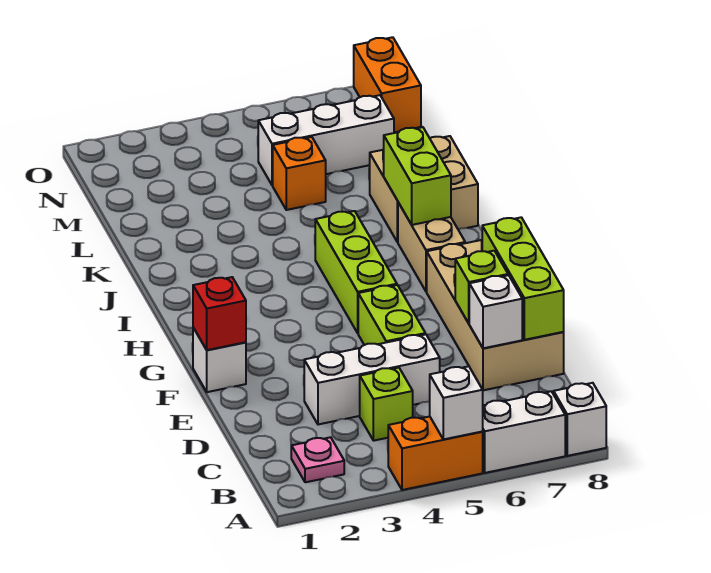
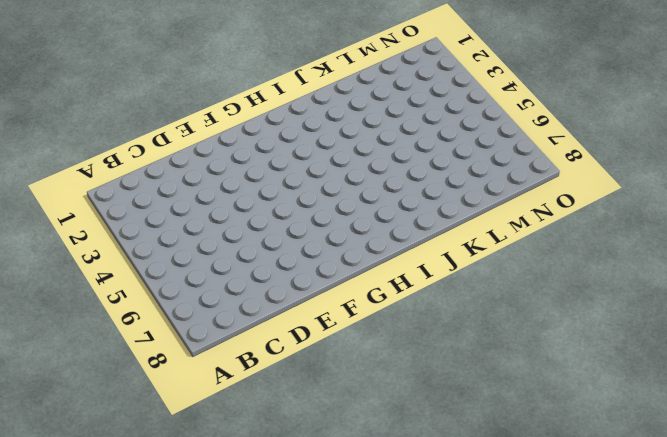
none -> orange brick A4:A5 level 1
none -> white brick A6:A7 level 1
none -> white brick A8 level 1

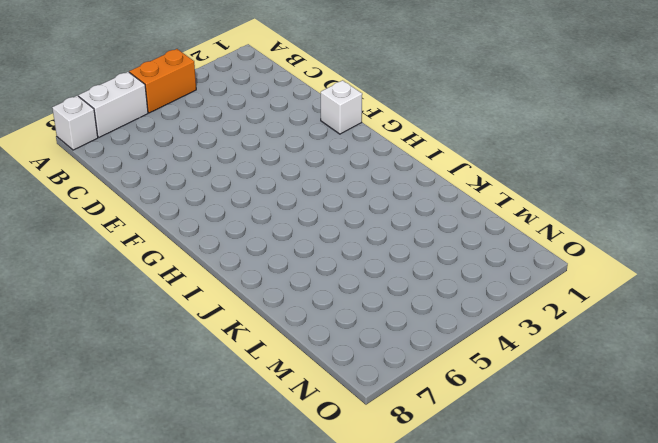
none -> pink plate B2 level 1
none -> lime brick C4 level 1
none -> white brick D3:D5 level 1

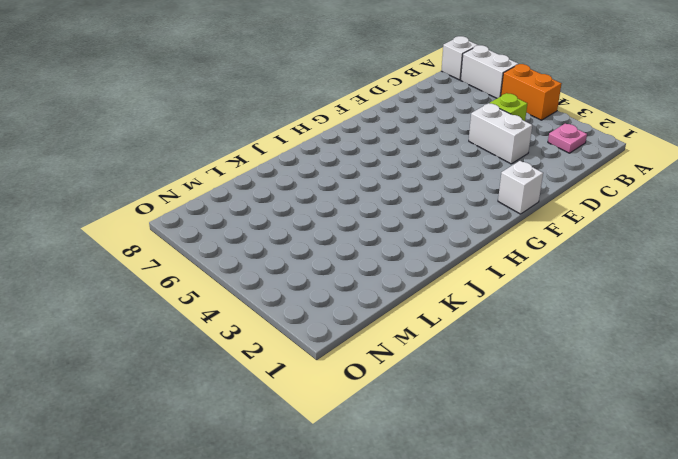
white brick D3:D4 level 1 -> white brick D3:D5 level 1
none -> tan brick D7:G8 level 1
none -> lime brick E5:F5 level 1
none -> lime brick G5:I5 level 1

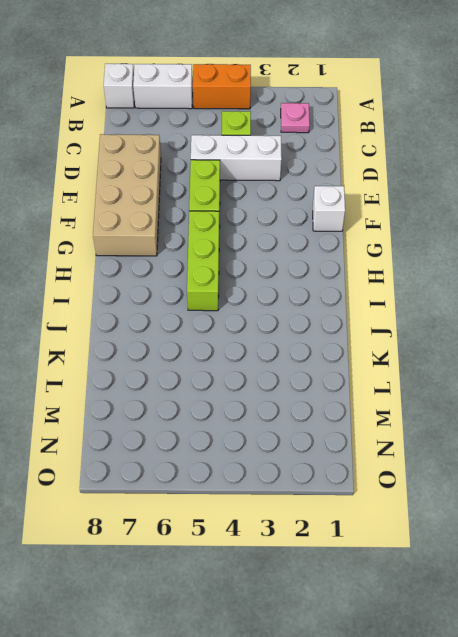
none -> tan brick H7:I7 level 1
none -> tan brick J7:K8 level 1
none -> orange brick L5 level 1

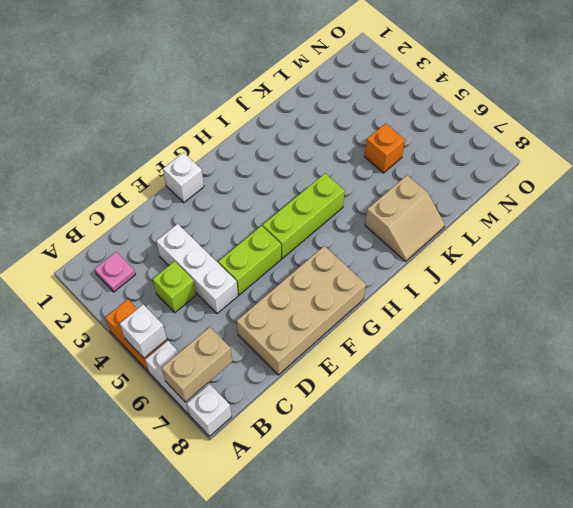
tan brick A7:B7 level 2 -> tan brick H7:I7 level 1
tan slope J7:K8 level 1 top 7 -> tan brick J7:K8 level 1
none -> white brick M5:M7 level 1
none -> orange brick N8:O8 level 1
none -> white brick D7 level 2

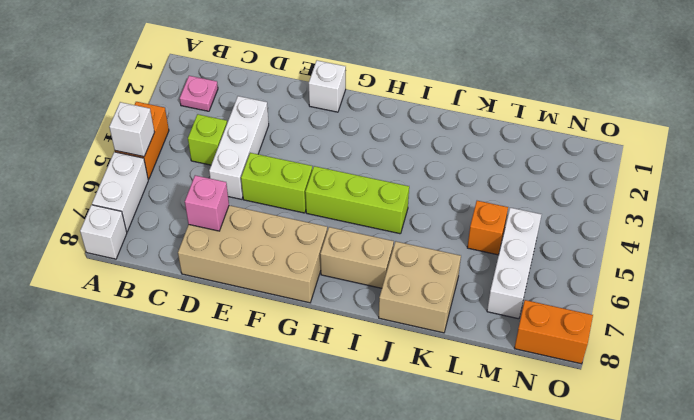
pink brick D7 level 2 -> white brick D7 level 2
none -> lime brick D8:F8 level 2
none -> lime brick E7 level 2
none -> red brick F1 level 2

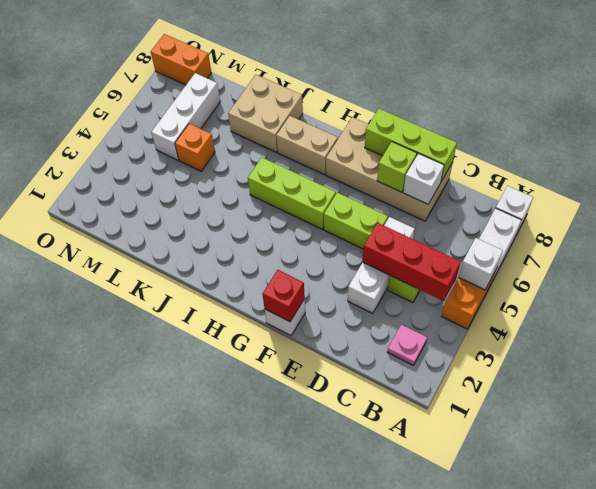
red brick B4:D4 level 2 -> none
none -> lime brick I7:J7 level 2

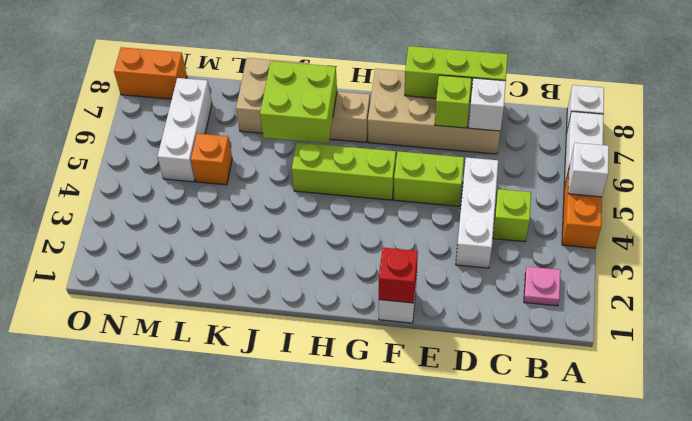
lime brick I6:J7 level 2 -> lime brick I7:J7 level 2

